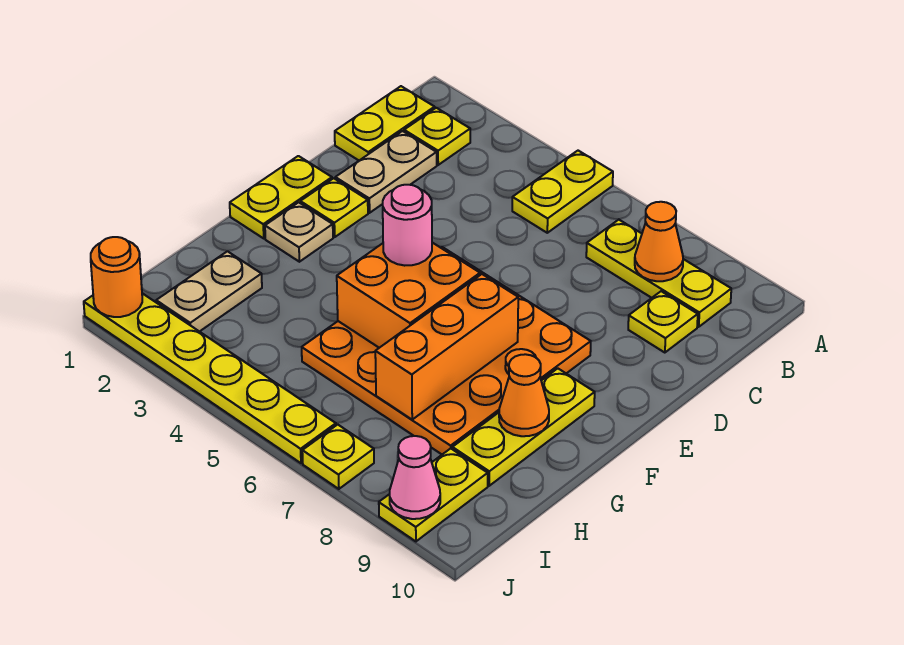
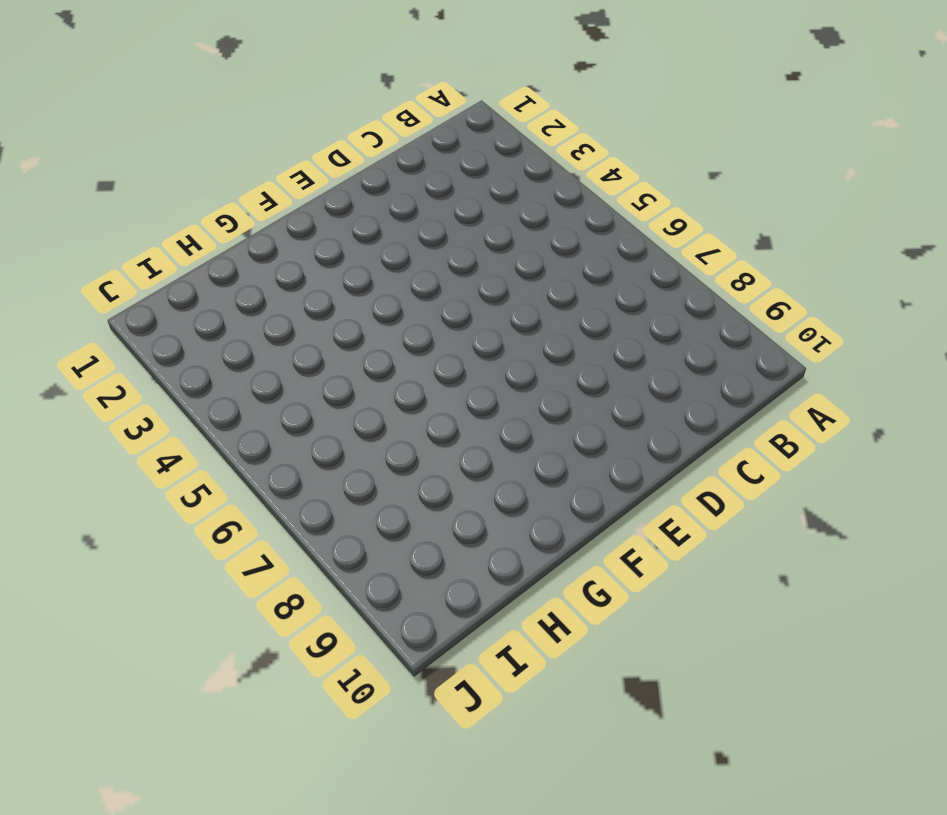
none -> yellow plate A5:B5 level 1
none -> yellow plate B1:C1 level 1
none -> yellow plate B2 level 1

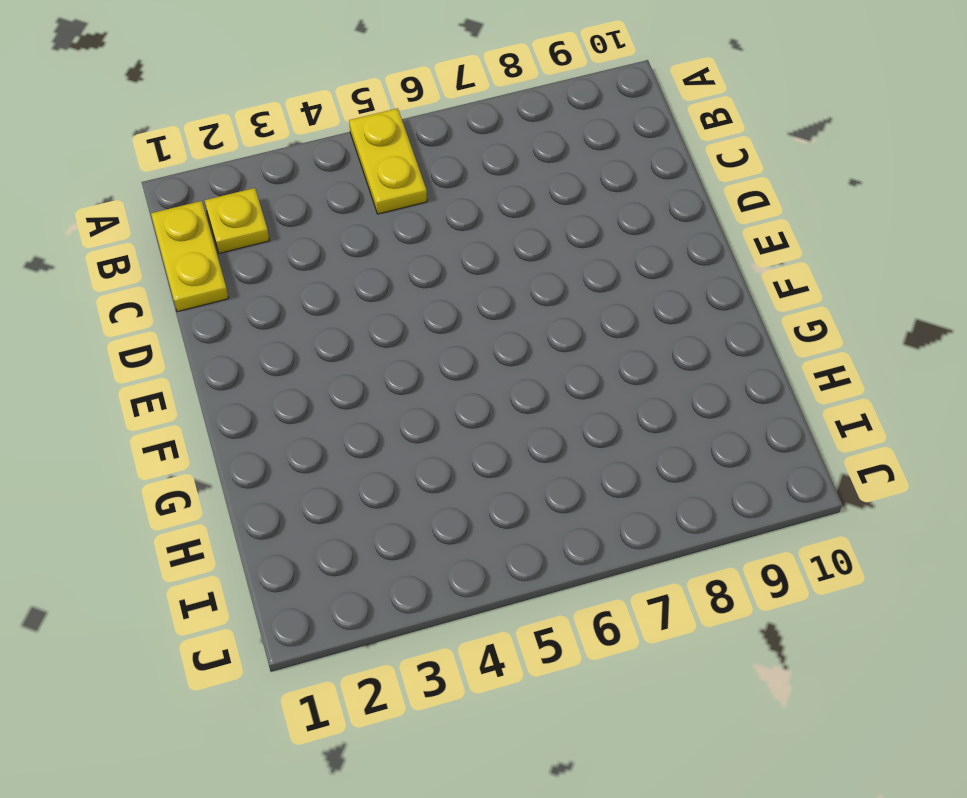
none -> yellow plate B7:B9 level 1
none -> tan plate C2:D2 level 1
none -> yellow plate C9 level 1

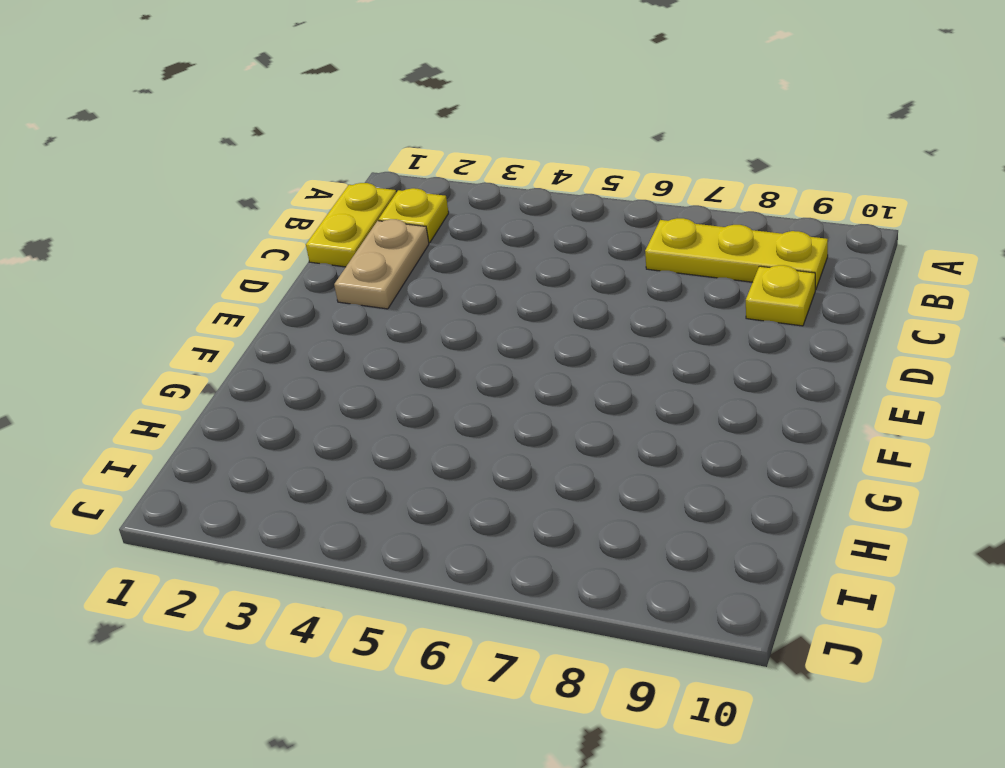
none -> yellow plate A5:B5 level 1
none -> yellow plate E1:F1 level 1
none -> yellow plate E2 level 1

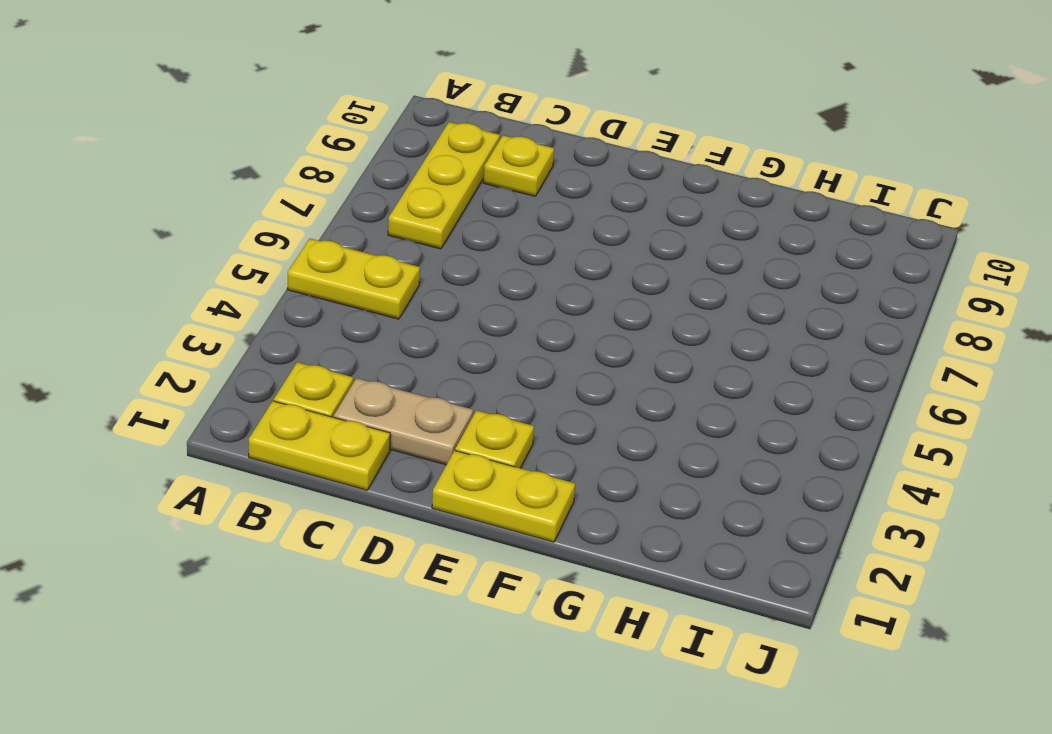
none -> orange plate E5:H8 level 1
none -> tan plate F2 level 1
none -> yellow plate F9:H9 level 1

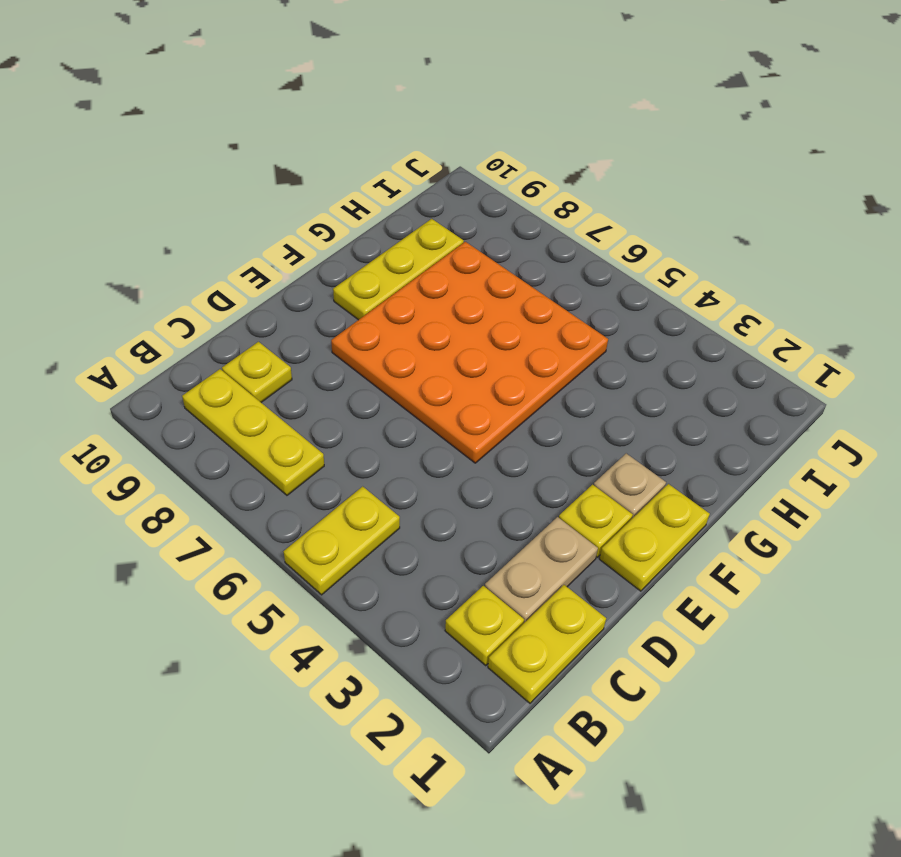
none -> tan plate H2:I2 level 1
none -> yellow plate I9:J9 level 1
none -> yellow plate J1:J6 level 1

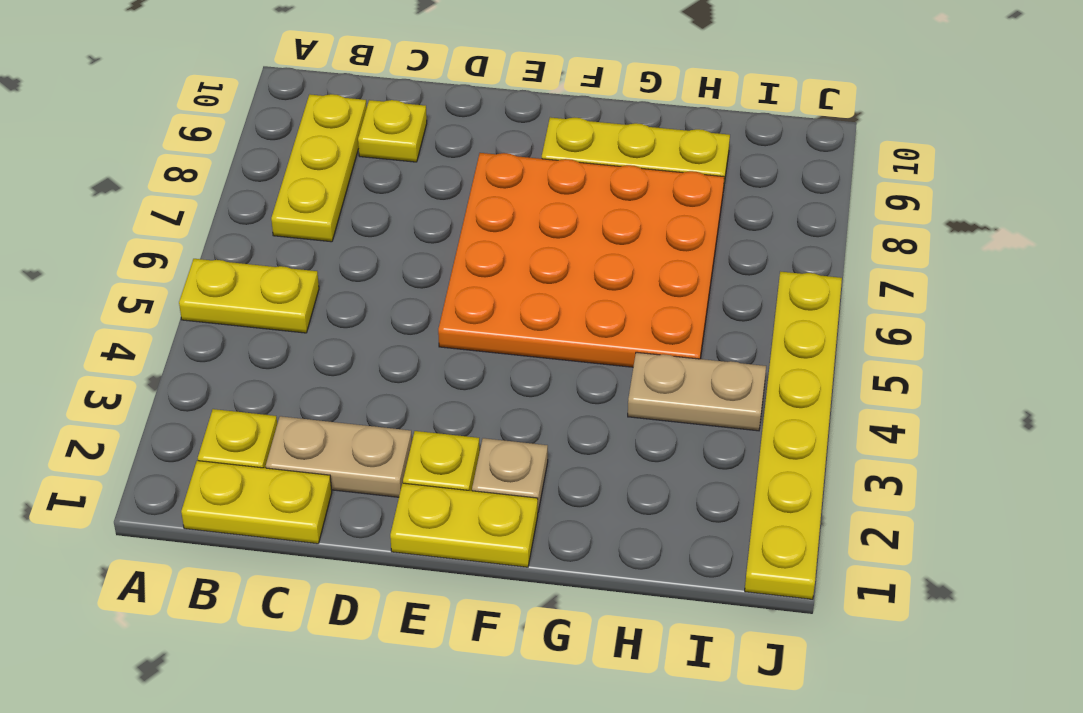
tan plate H4:I4 level 1 -> tan plate H2:I2 level 1
none -> yellow plate I9:J9 level 1
none -> yellow plate J7 level 1
none -> orange cone B8 level 2

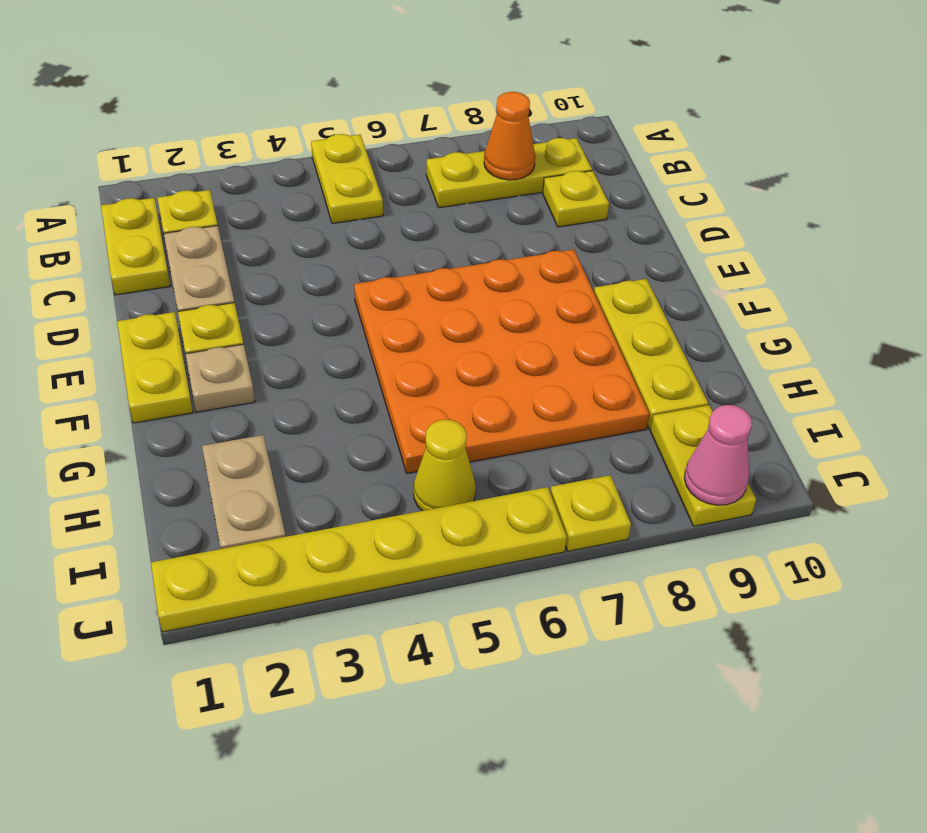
yellow cone I5 level 1 -> none
none -> orange brick F5:G6 level 2
none -> orange brick F7:H7 level 2
none -> orange cone G9 level 2

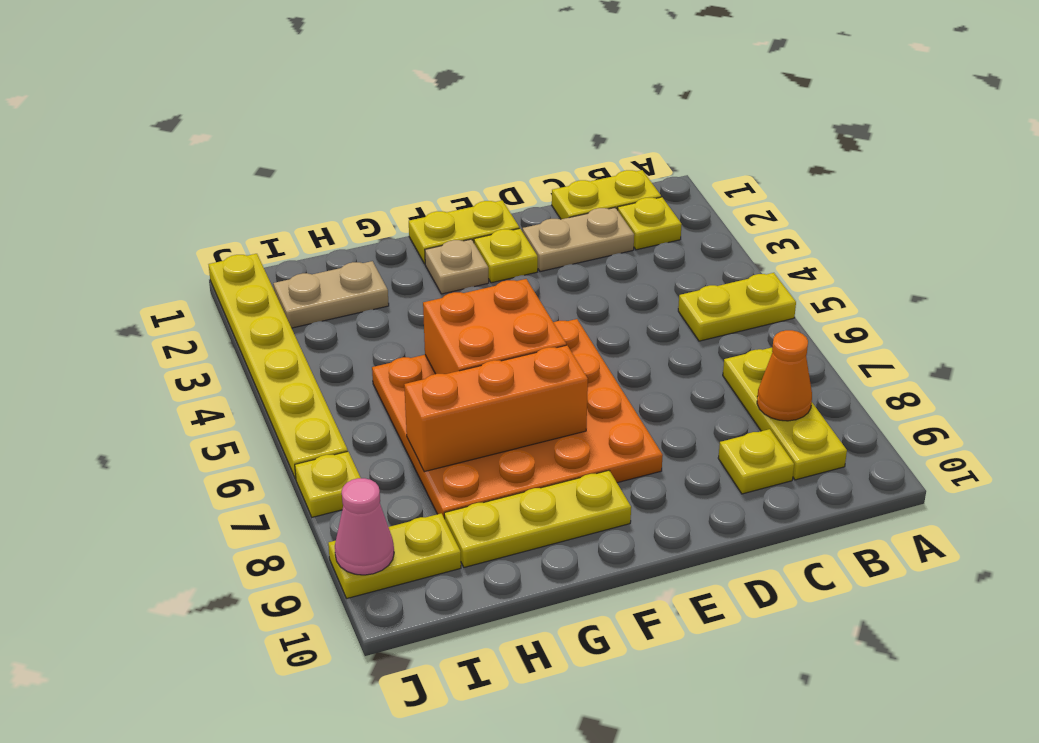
none -> orange cone G9 level 2
none -> orange round brick J1 level 2
none -> pink round brick F5 level 3

